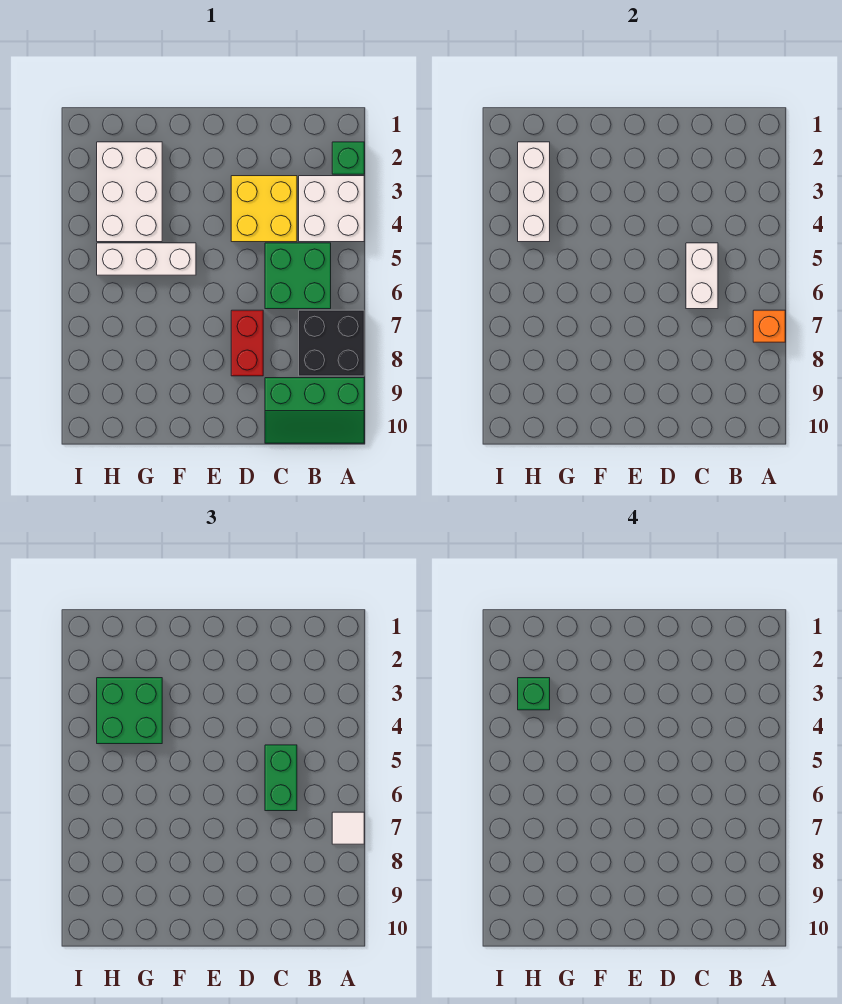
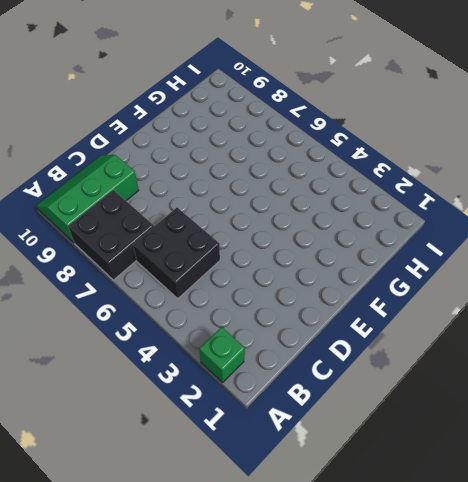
black brick B5:C6 level 1 -> green brick B5:C6 level 1
none -> white brick A3:B4 level 1
none -> yellow brick C3:D4 level 1
none -> red brick D7:D8 level 1

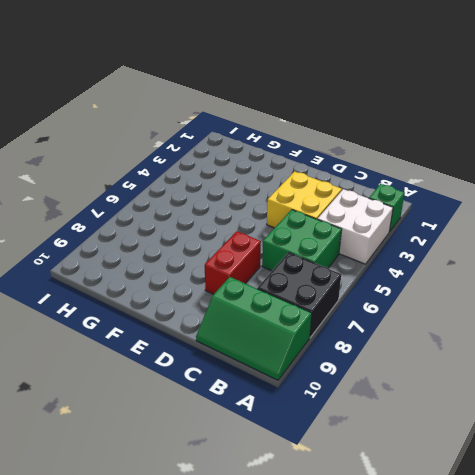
none -> white brick F5:H5 level 1
none -> white brick G2:H4 level 1
none -> orange brick A7 level 2

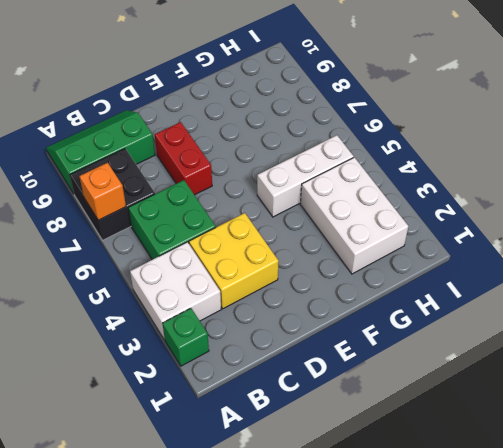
none -> white brick C5:C6 level 2
none -> white brick H2:H4 level 2
none -> white tile A7 level 3

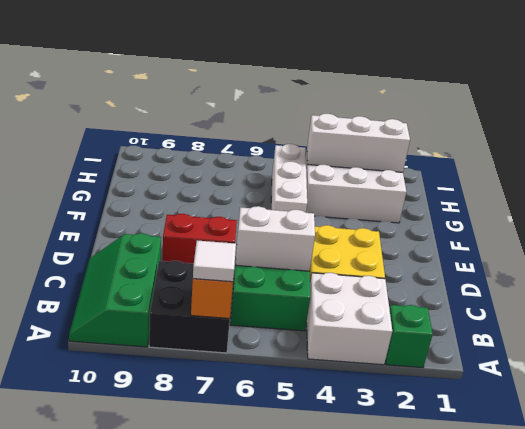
none -> green brick C5:C6 level 3
none -> green brick G3:H4 level 3
none -> green brick H3 level 4

